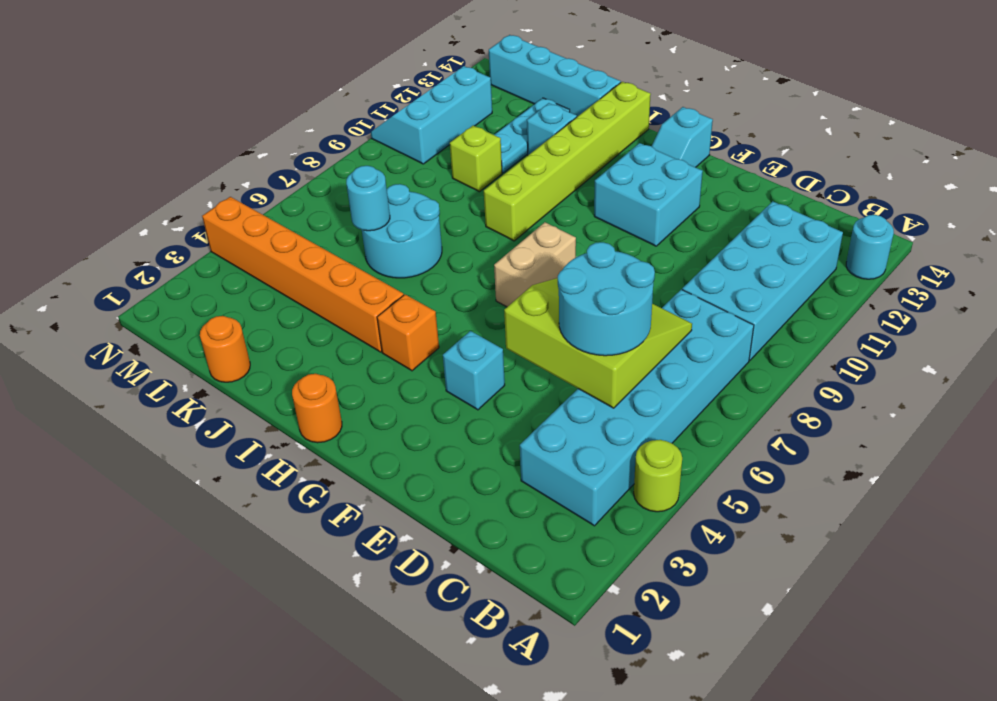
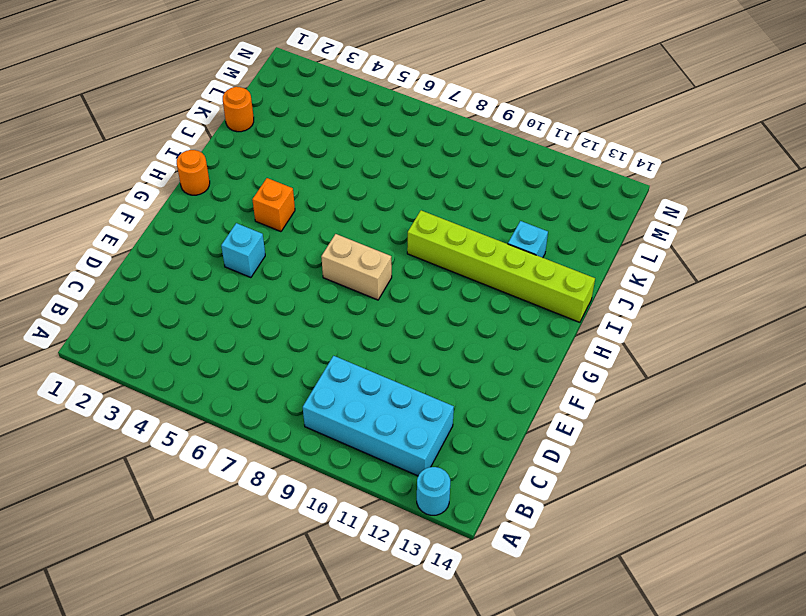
none -> lime round brick A4 level 1
none -> cyan brick B3:C8 level 1
none -> cyan brick F11:G12 level 1

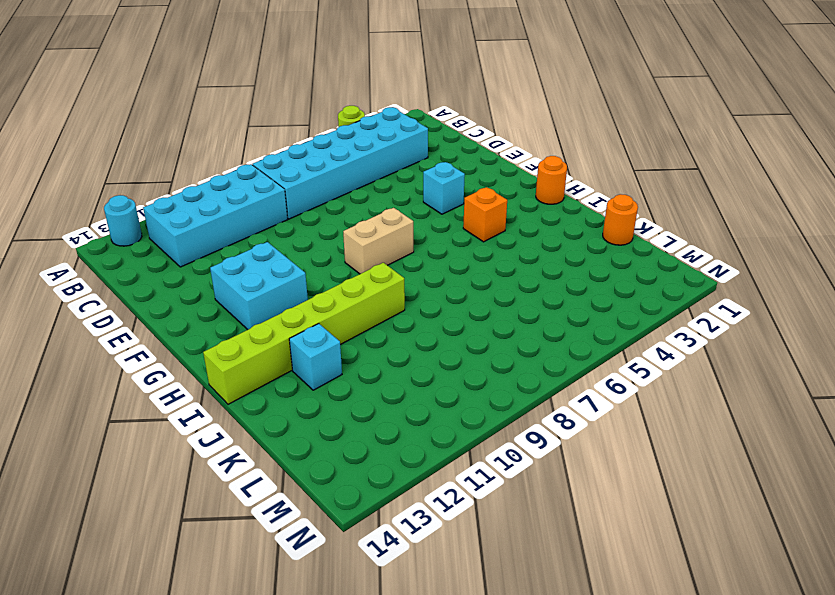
none -> cyan slope G13:G14 level 1 top 14
none -> orange brick I4:N4 level 1
none -> cyan round brick J6:K7 level 1

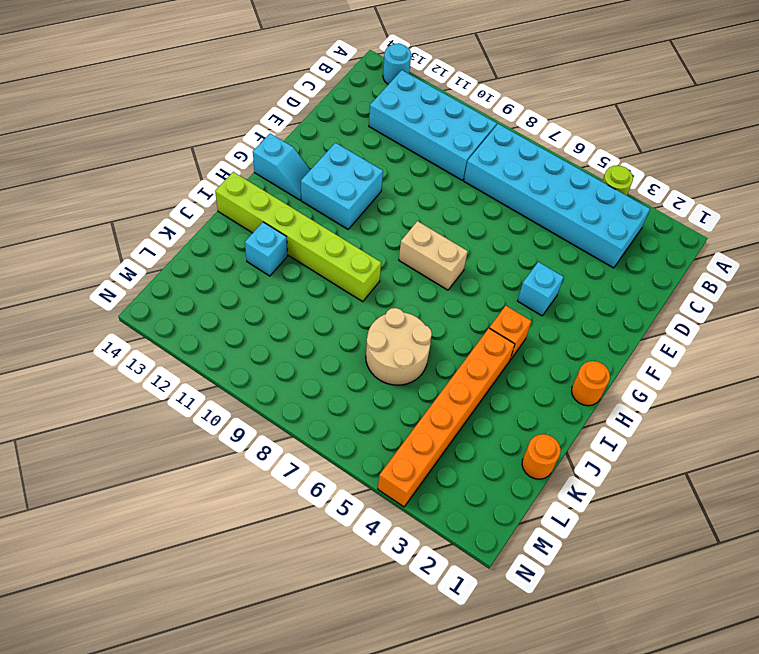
tan round brick J6:K7 level 1 -> cyan round brick J6:K7 level 1
none -> cyan brick J14:M14 level 1
none -> lime brick K10 level 1
none -> cyan plate K11:K13 level 1

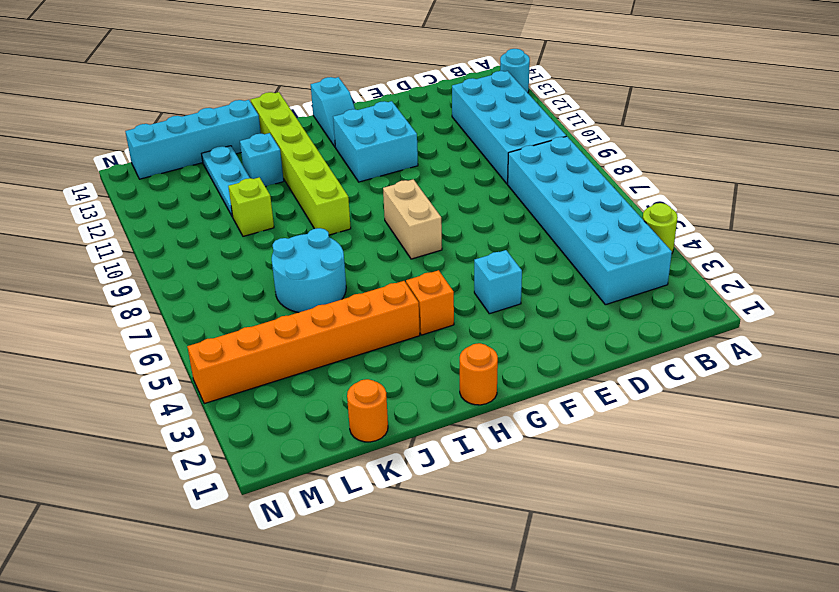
none -> cyan slope M10:N12 level 1 top M
none -> lime slope C5:E7 level 2 top 5
none -> cyan round brick K6 level 2

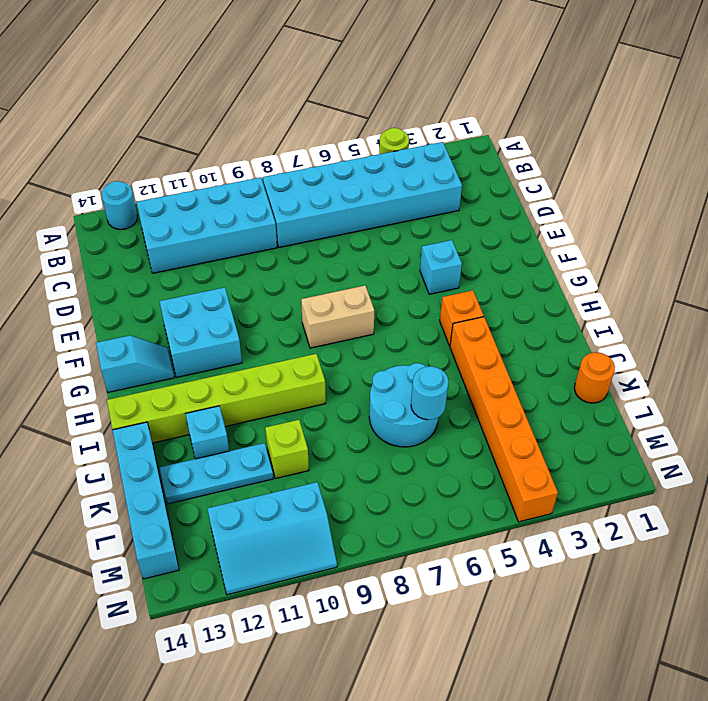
none -> orange round brick H1 level 1
none -> lime slope C5:E7 level 2 top 5
none -> cyan round brick C5:D6 level 3

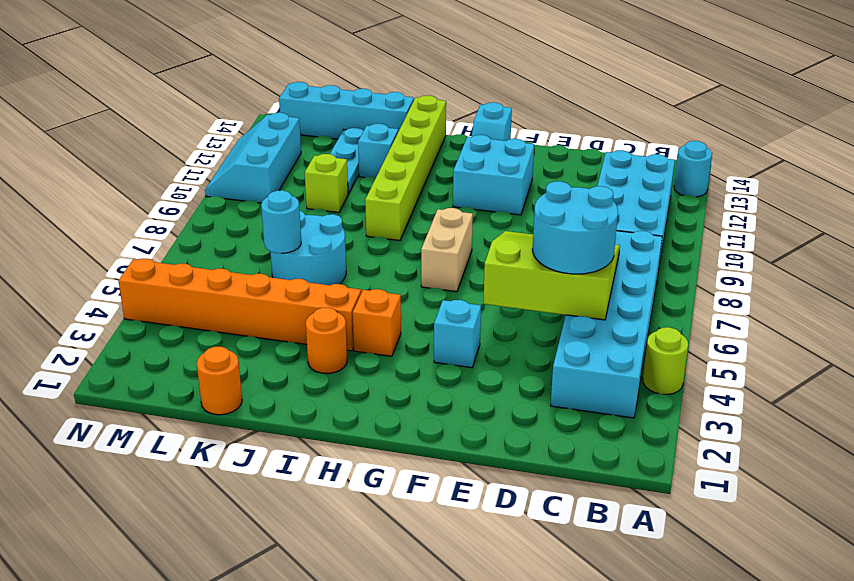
orange round brick I3 level 1 -> orange round brick H1 level 1

